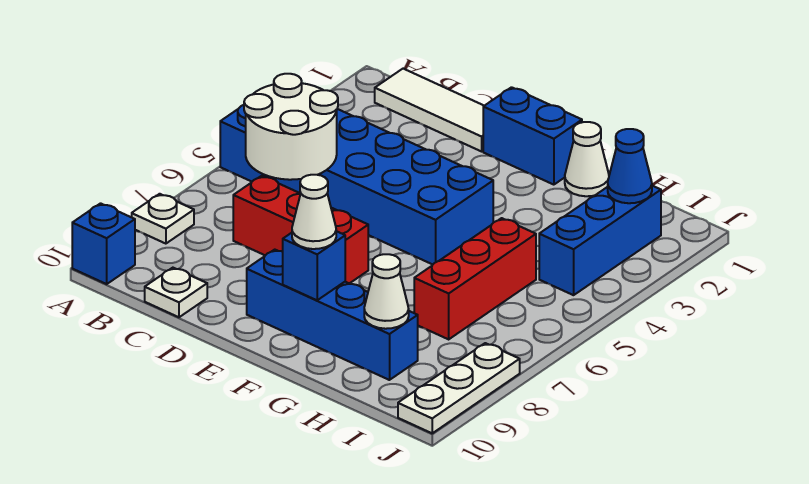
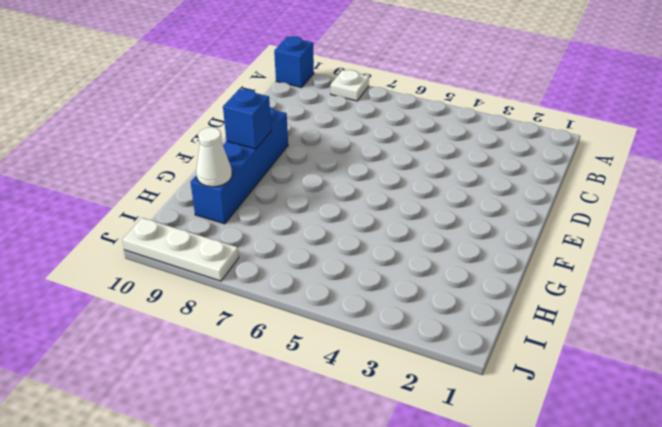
none -> blue brick A4:F5 level 1
none -> white tile B1:D1 level 1
none -> red brick C7:E7 level 1

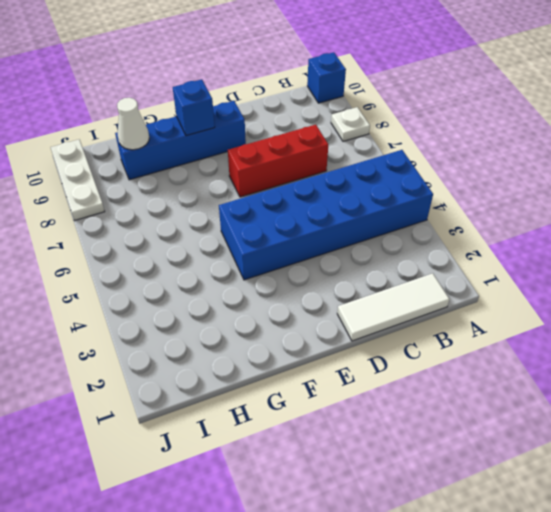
none -> white plate C10 level 1
none -> blue brick E1:F1 level 1
none -> white cone G1 level 1

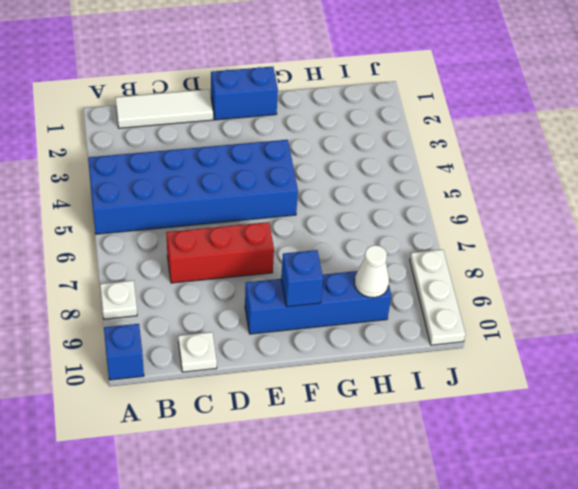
none -> white cone G1 level 1
none -> red brick H5:H7 level 1
none -> blue brick I2:I4 level 1

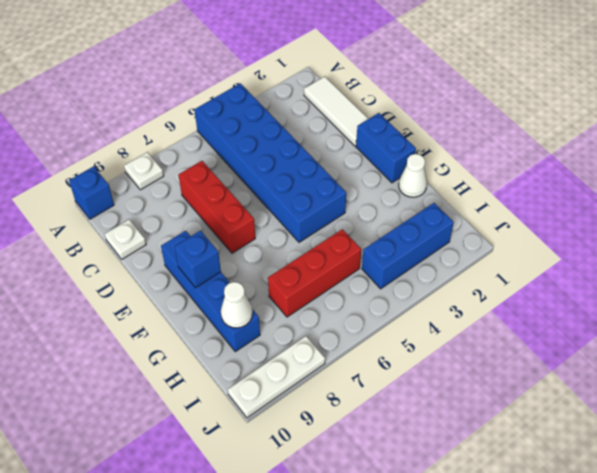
none -> white round brick B5:C6 level 2
none -> blue cone I2 level 2
none -> white cone F9 level 3

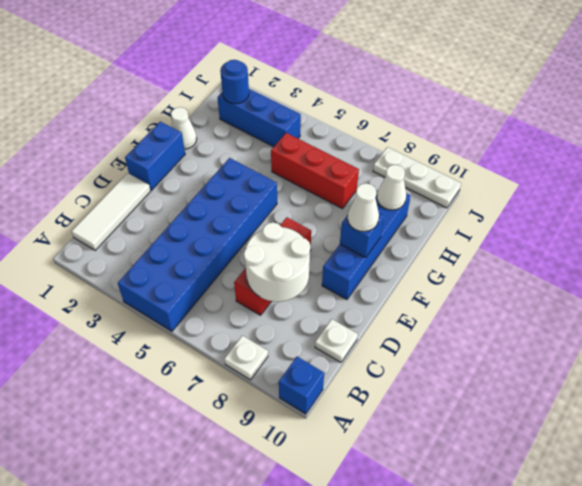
white round brick C7:D8 level 2 -> white round brick B5:C6 level 2
blue round brick I2 level 2 -> blue cone I2 level 2

